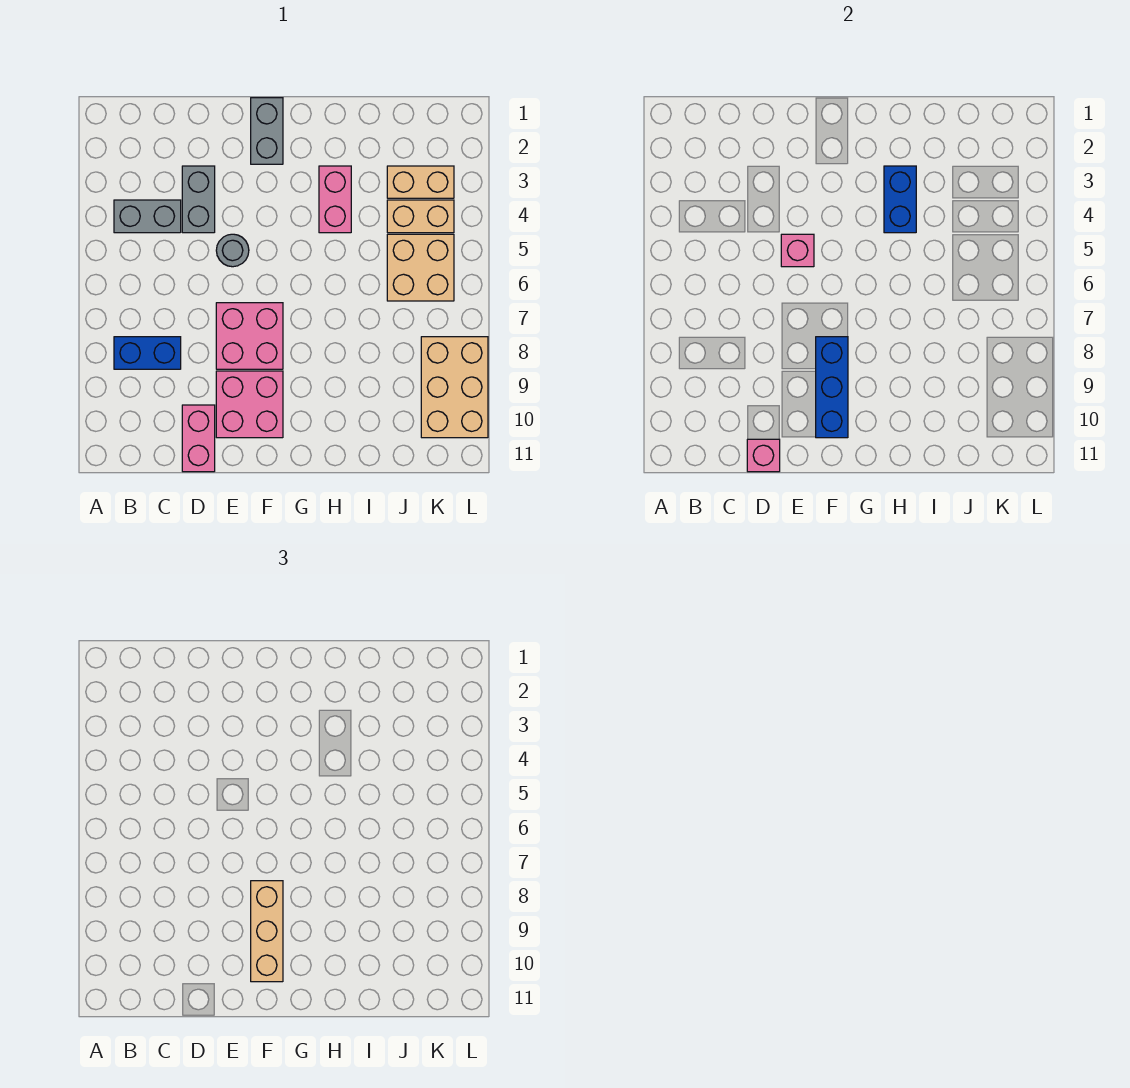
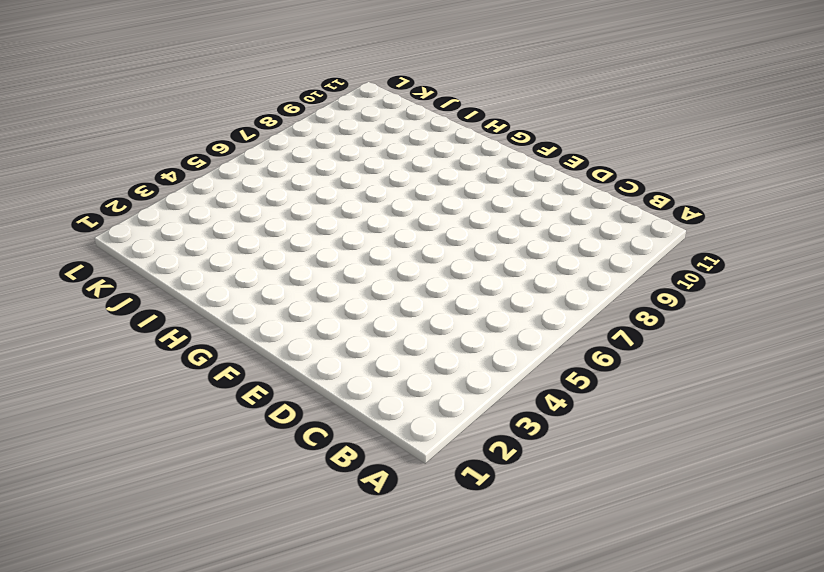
none -> grey brick B4:C4 level 1
none -> blue brick B8:C8 level 1
none -> grey brick D3:D4 level 1

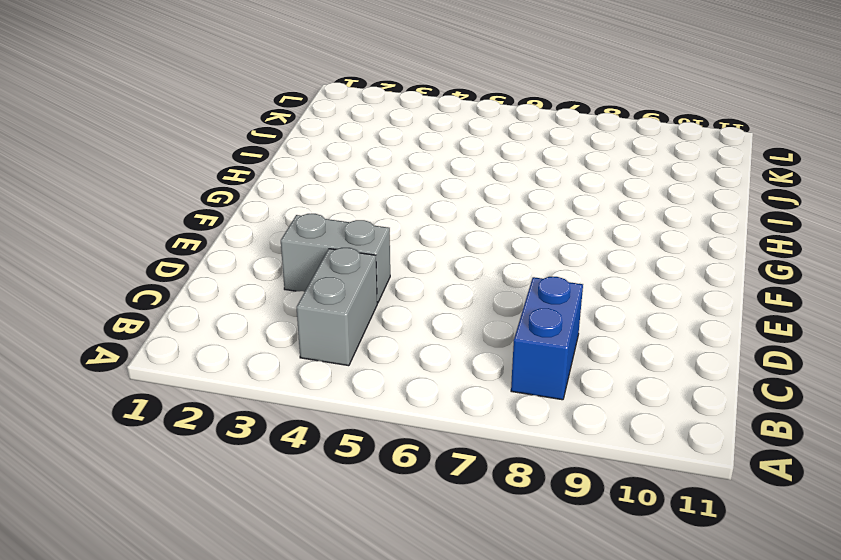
none -> pink brick D10:D11 level 1
none -> grey round brick E5 level 1
none -> pink brick E7:F8 level 1

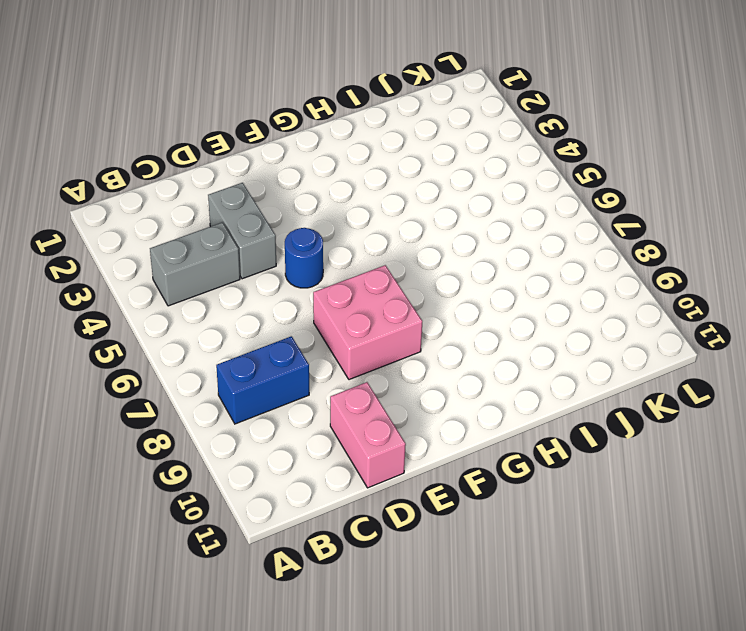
blue round brick E5 level 1 -> grey round brick E5 level 1
none -> pink brick E9:F10 level 1
none -> grey brick F1:F2 level 1
none -> pink brick H3:H4 level 1

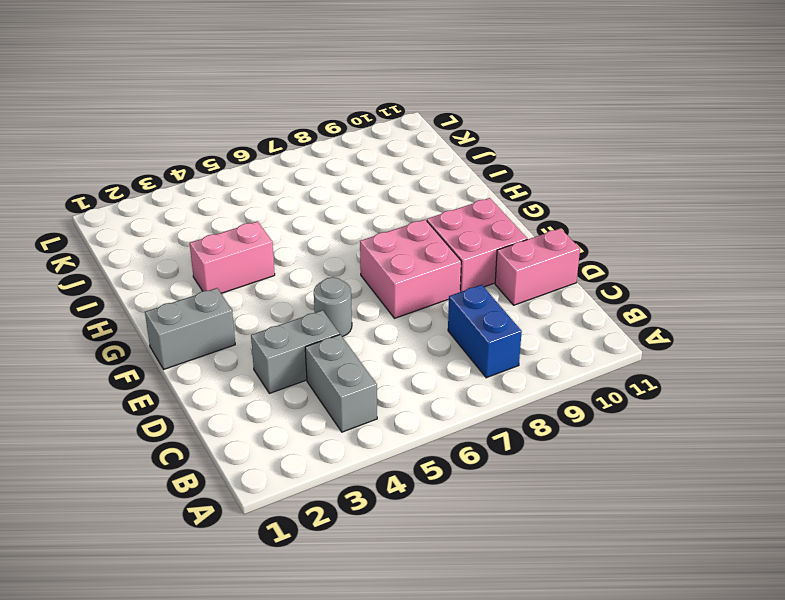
none -> tan brick J3:K3 level 1
none -> tan brick J4:K4 level 1
none -> tan brick J5:K6 level 1

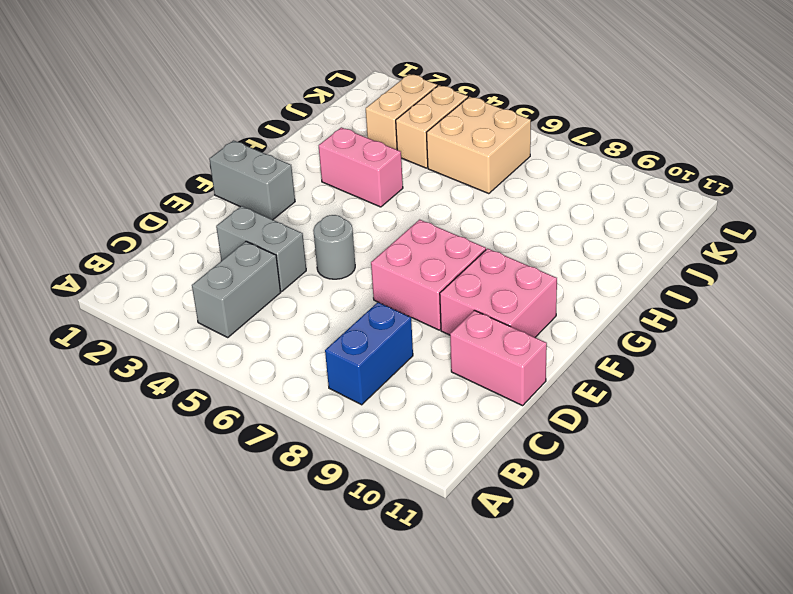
none -> tan brick K8:L10 level 1
none -> pink brick D11 level 2
none -> pink brick E5 level 2

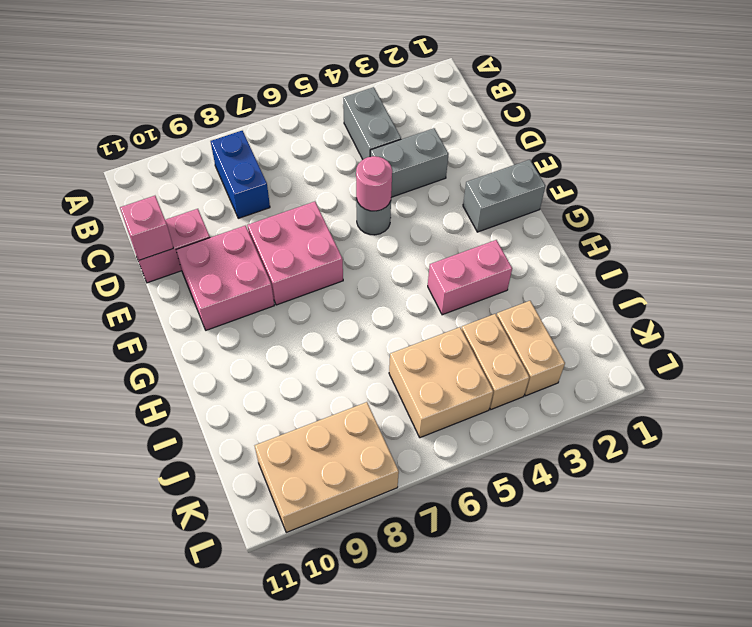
pink round brick E5 level 2 -> pink brick E5 level 2
none -> blue brick F8:F10 level 2
none -> blue brick H3:H4 level 2
none -> tan brick F8:F10 level 3

